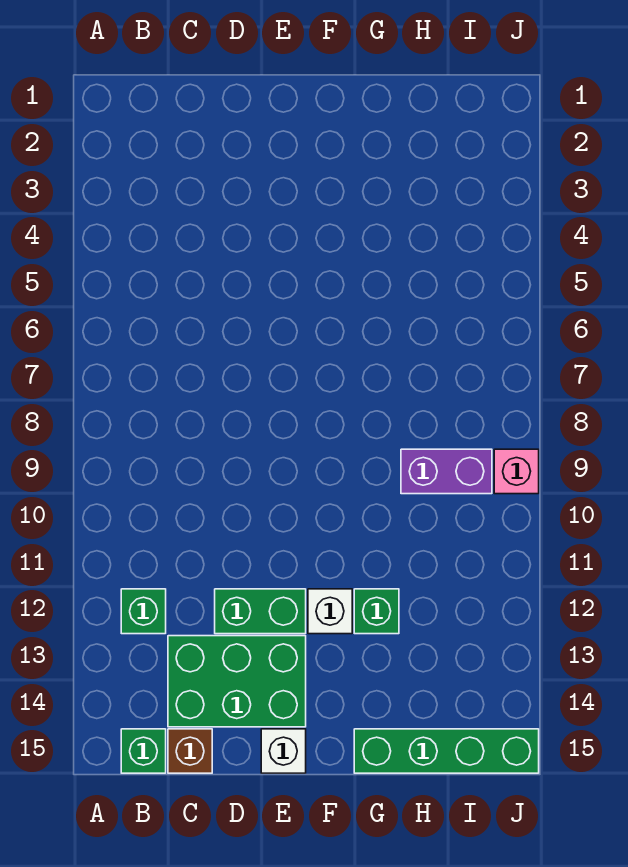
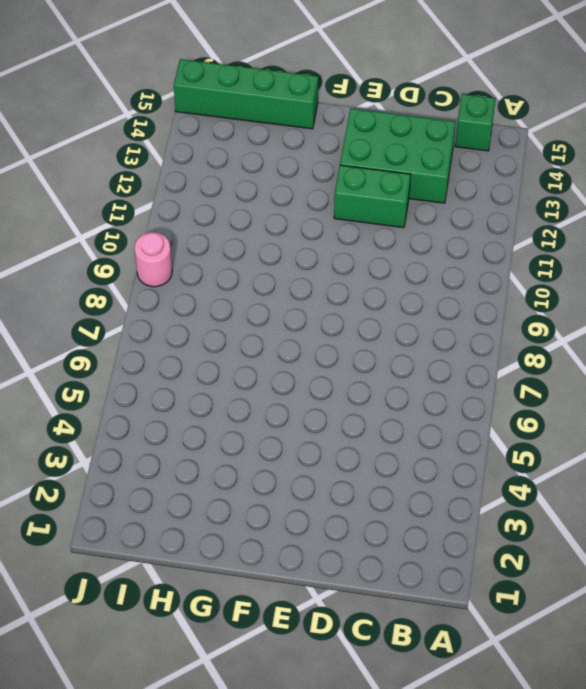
pink round brick J9 level 1 -> pink brick J9 level 1
none -> green brick B12 level 1
none -> brown brick C15 level 1

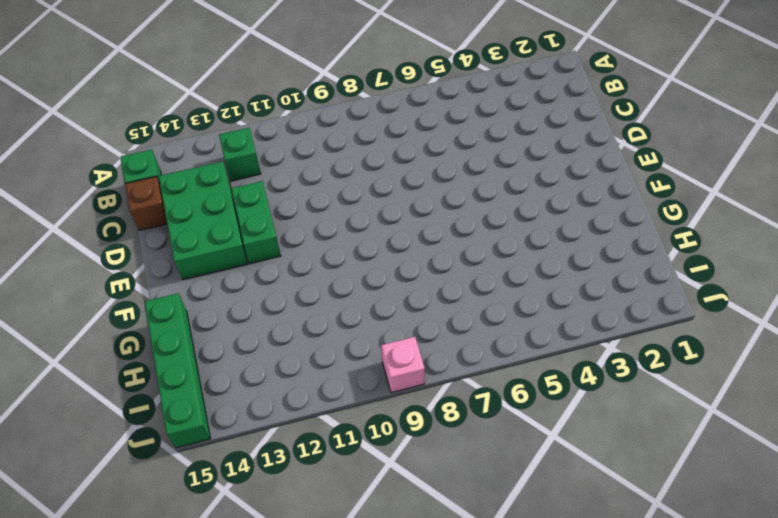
none -> white brick E15 level 1
none -> white brick F12 level 1

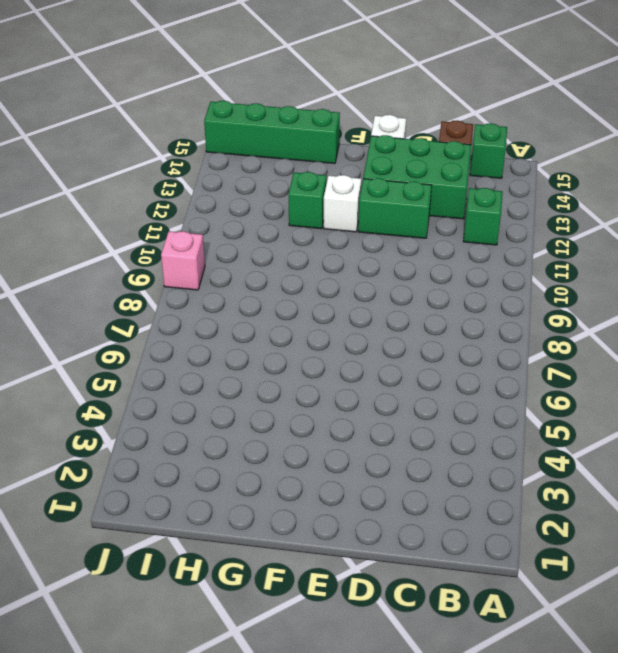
none -> purple brick H9:I9 level 1

